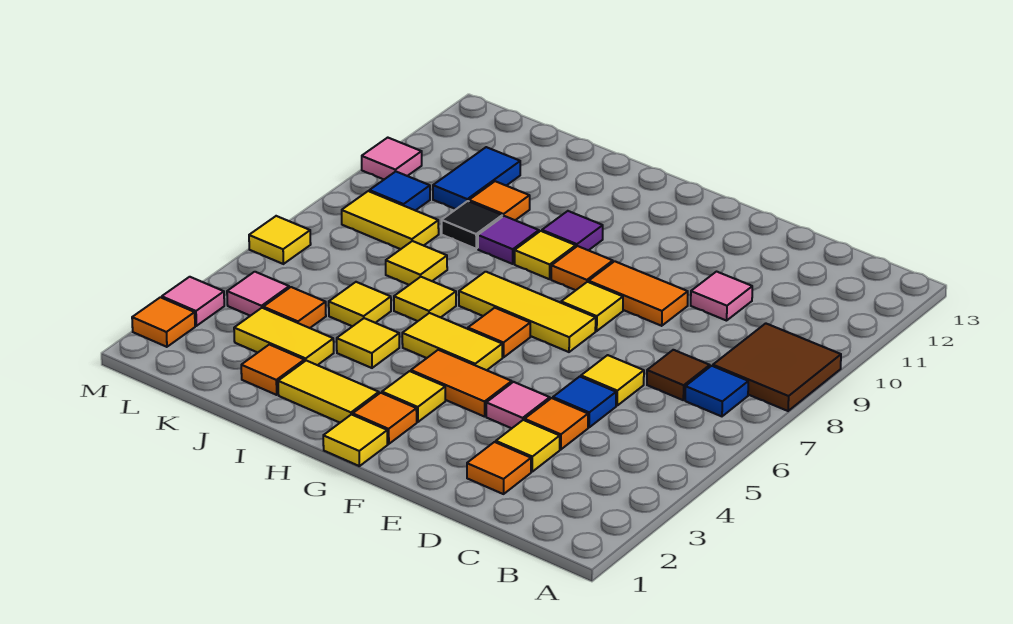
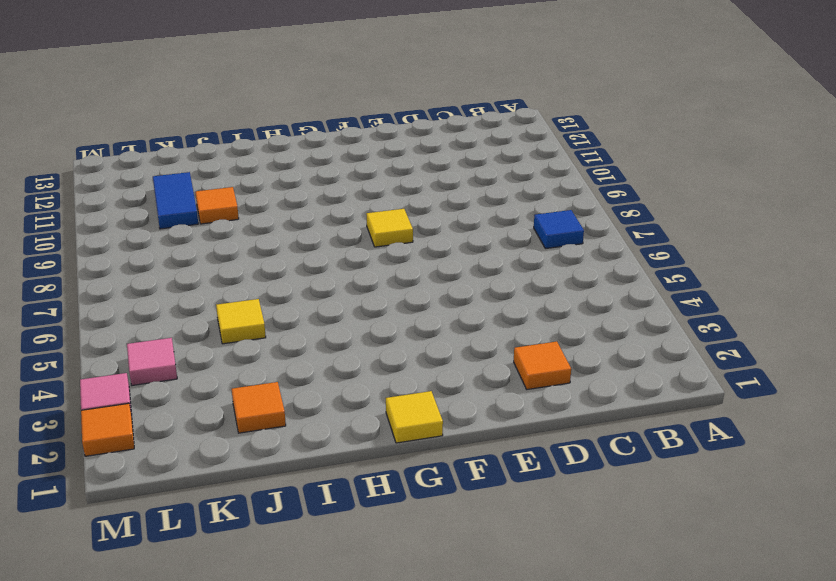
none -> brown tile A8:B9 level 1
none -> brown tile C7 level 1
none -> yellow tile D3 level 1
none -> orange tile D4 level 1

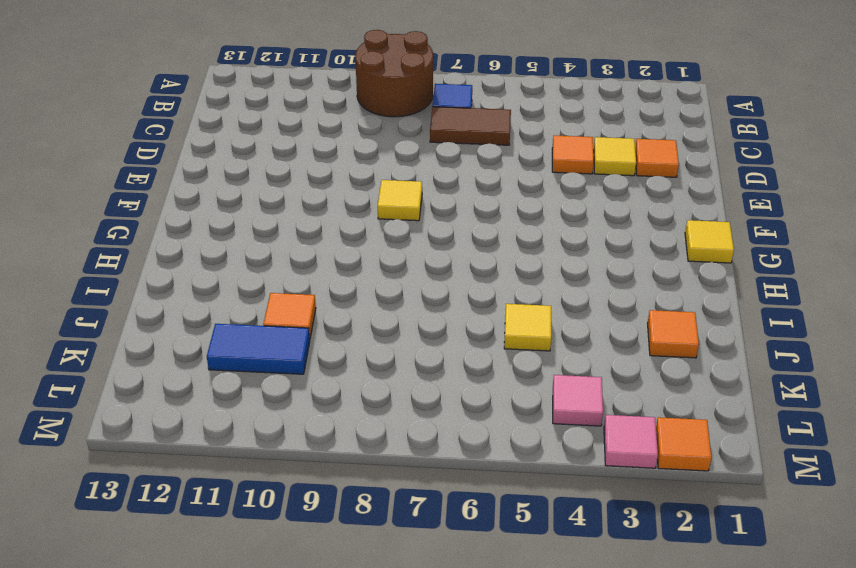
brown round brick A8:B9 level 1 -> brown tile A8:B9 level 1
brown tile C6:C7 level 1 -> brown tile C7 level 1
none -> blue tile D5 level 1
none -> yellow tile D6 level 1
none -> pink tile D10 level 1
none -> pink tile E4 level 1

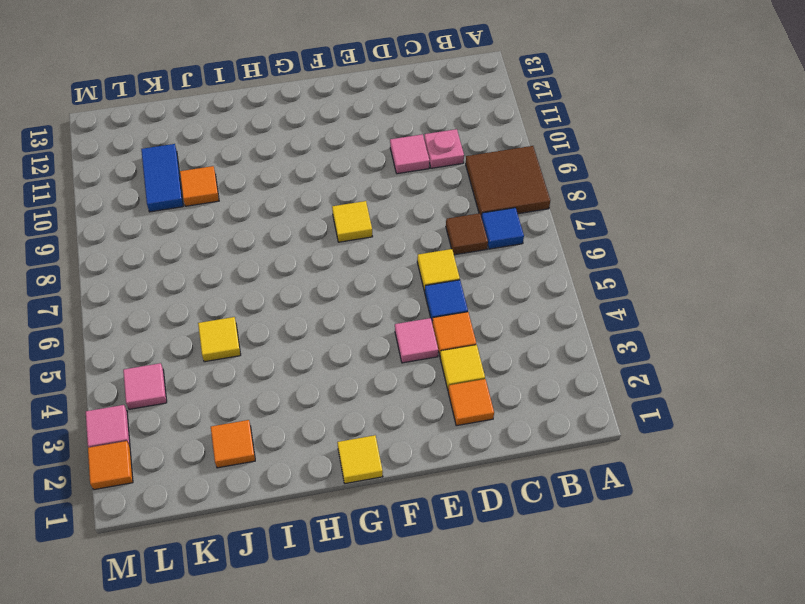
pink plate C10 level 1 -> none
none -> orange tile E9:F9 level 1
none -> orange tile F4:G4 level 1
none -> yellow tile F7:H7 level 1
none -> orange tile G2 level 1

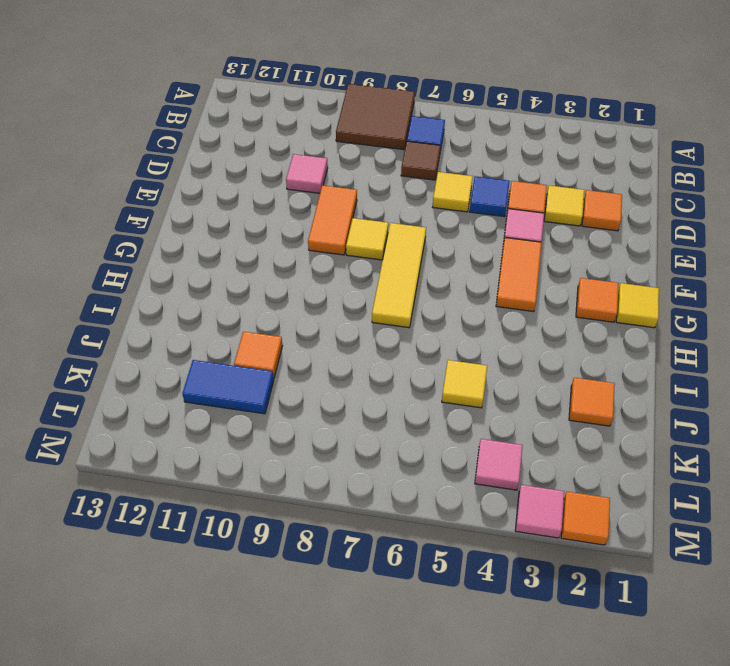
none -> yellow tile G3 level 1
none -> yellow tile G5:H5 level 1
none -> orange tile G6 level 1
none -> orange tile G9 level 1

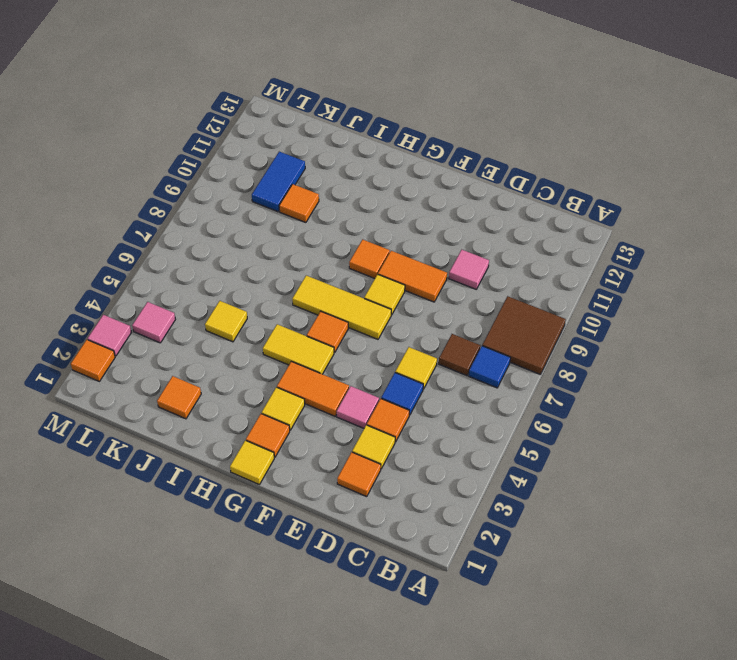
none -> yellow tile H2:I2 level 1
none -> yellow tile H9 level 1
none -> purple tile H10 level 1
none -> yellow tile I4 level 1

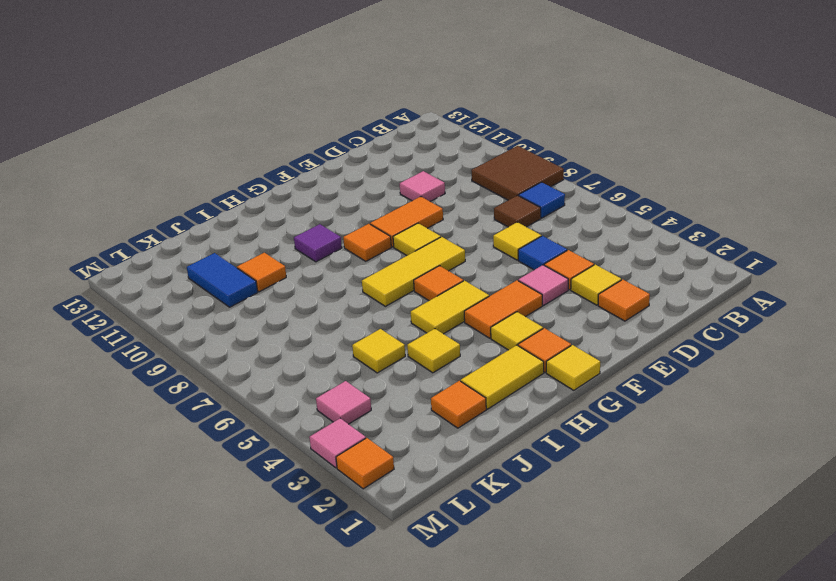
none -> yellow tile H9 level 1
none -> yellow tile I6 level 1
none -> purple tile I9 level 1
none -> yellow tile J3:K3 level 1

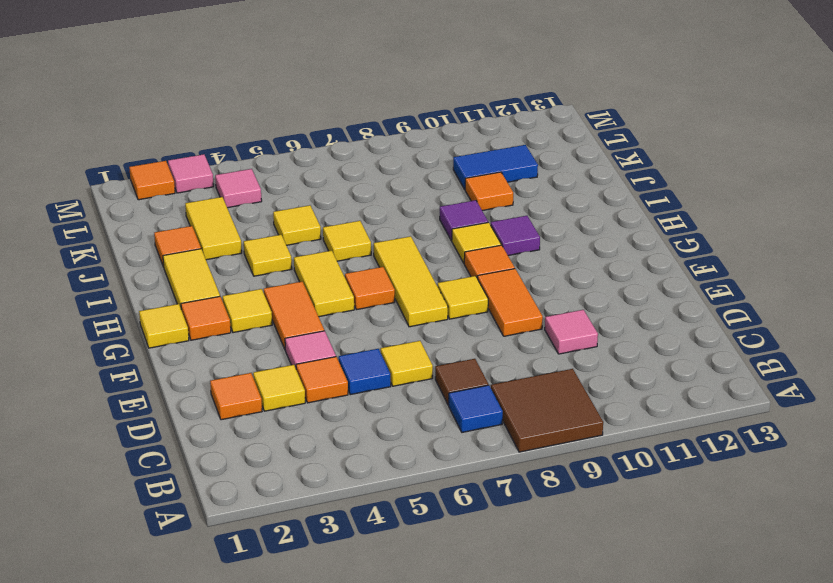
none -> yellow tile J7 level 1
none -> black tile J9 level 1
none -> orange tile K4 level 1
none -> yellow tile K8:L8 level 1

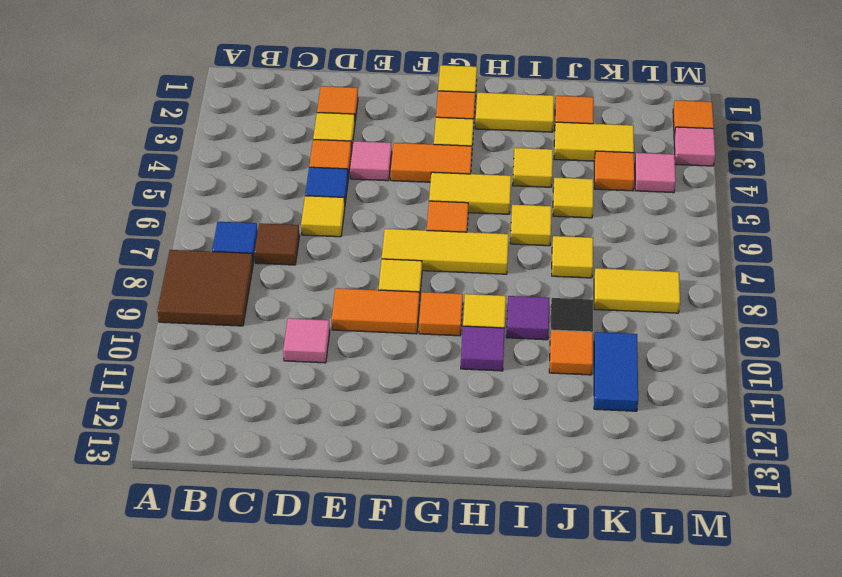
none -> blue tile L9 level 1
none -> yellow tile M6 level 1
none -> pink tile M10 level 1

